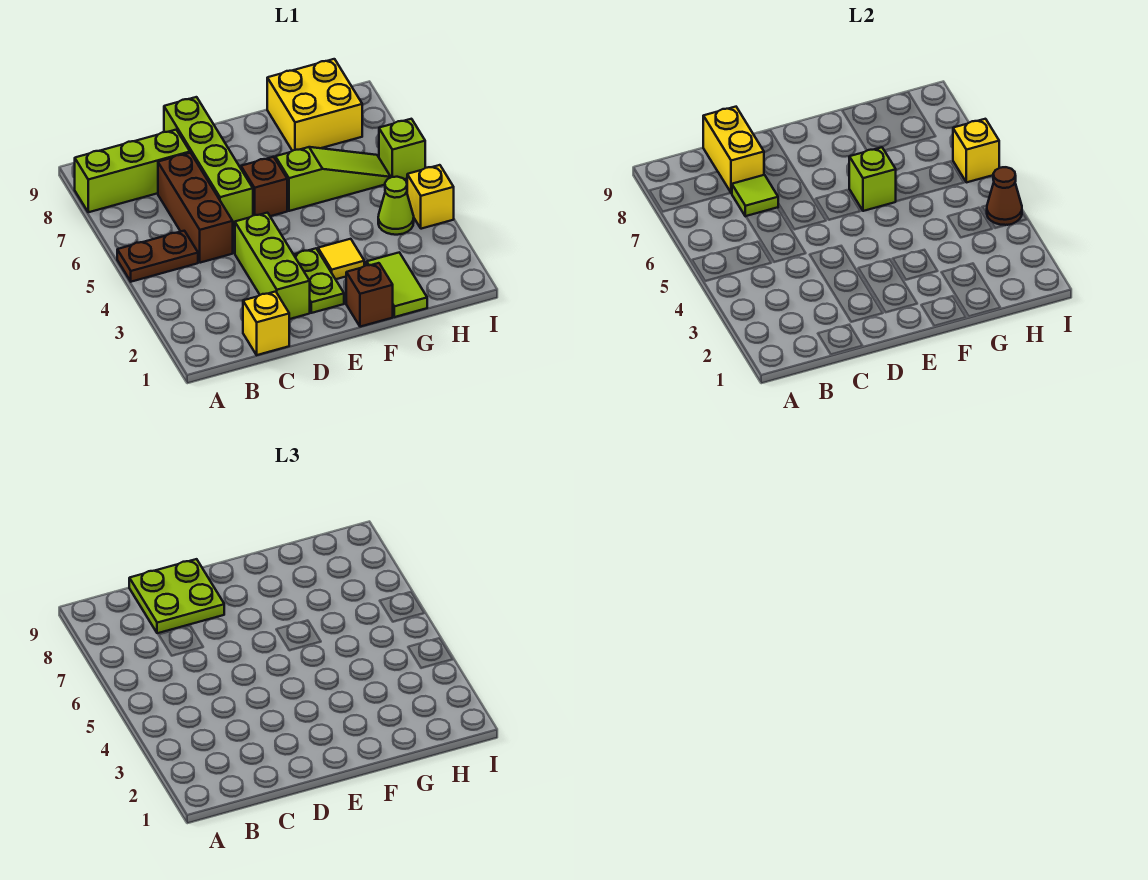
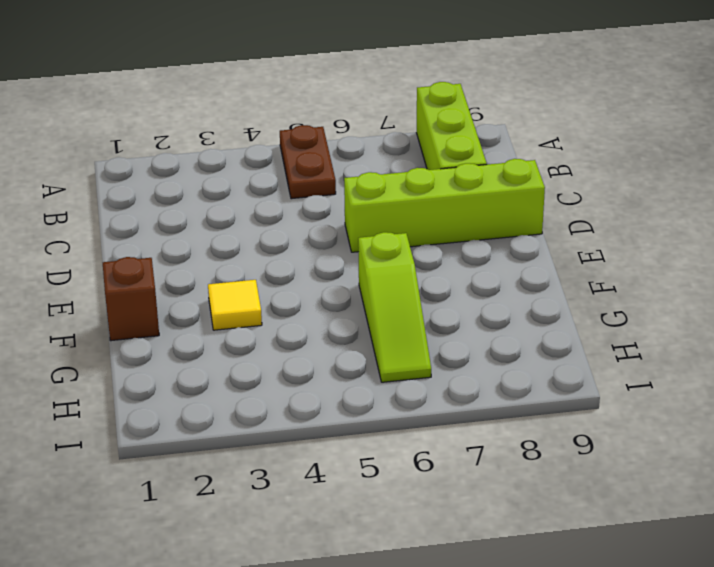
none -> yellow brick C1 level 1
none -> brown brick C5:C7 level 1
none -> lime brick D2:D4 level 1

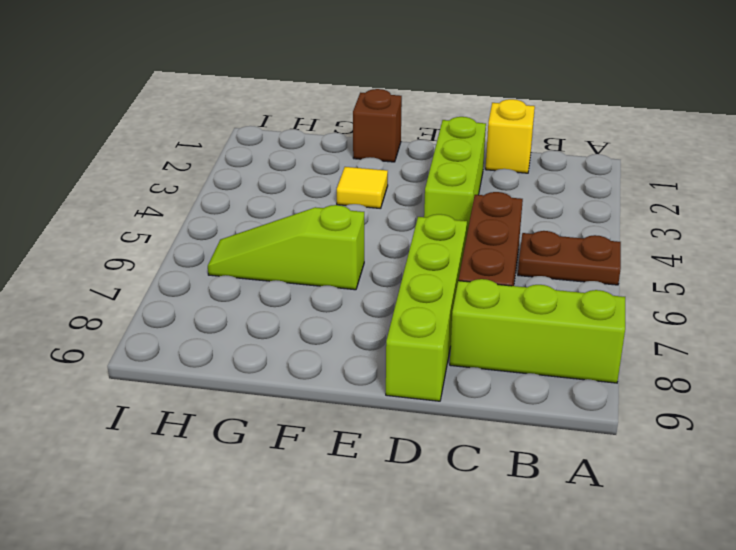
none -> lime plate E2:E3 level 1
none -> brown brick E6 level 1
none -> lime tile G1:G2 level 1

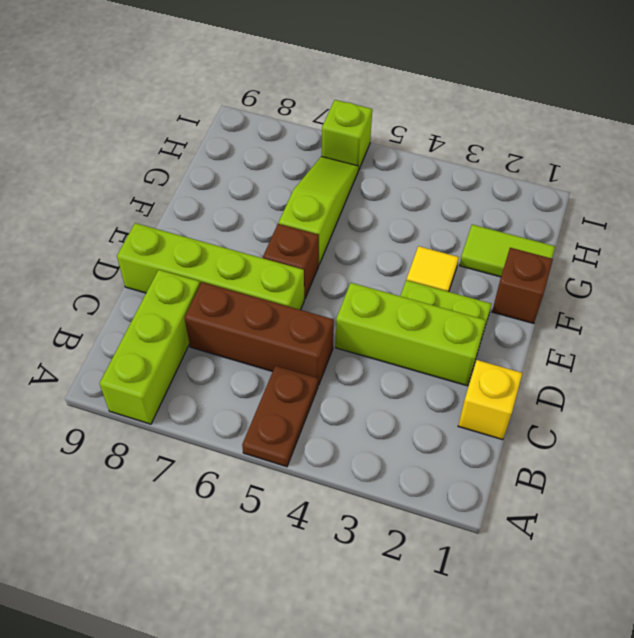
none -> yellow brick G8:H9 level 1
none -> lime cone H4 level 1
none -> yellow brick I4 level 1

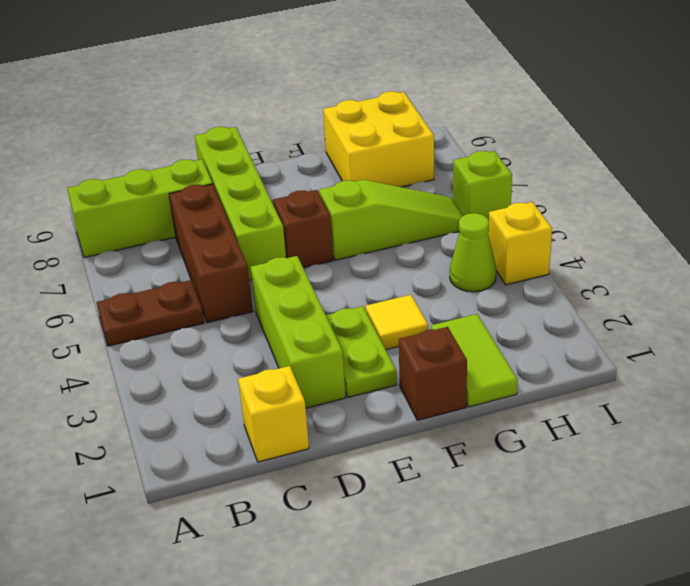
none -> lime tile C7 level 2
none -> yellow brick C8:C9 level 2
none -> lime brick F6 level 2

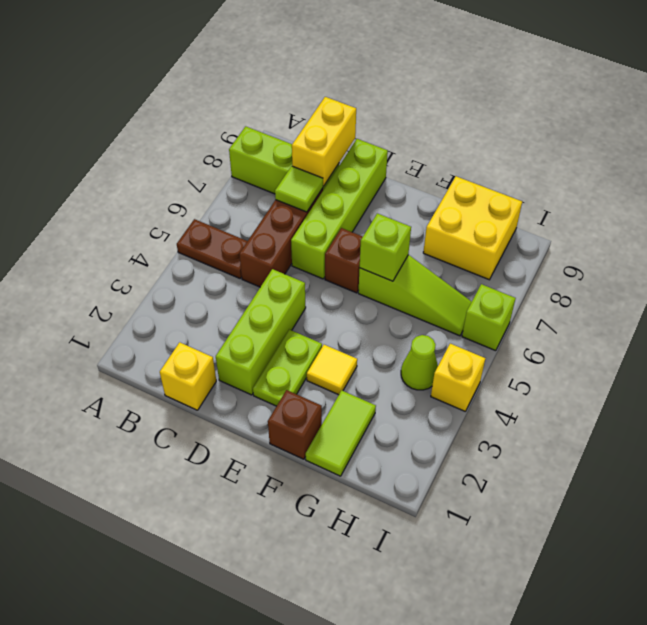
none -> brown cone I4 level 2
none -> yellow brick I6 level 2
none -> lime plate C8:D9 level 3

